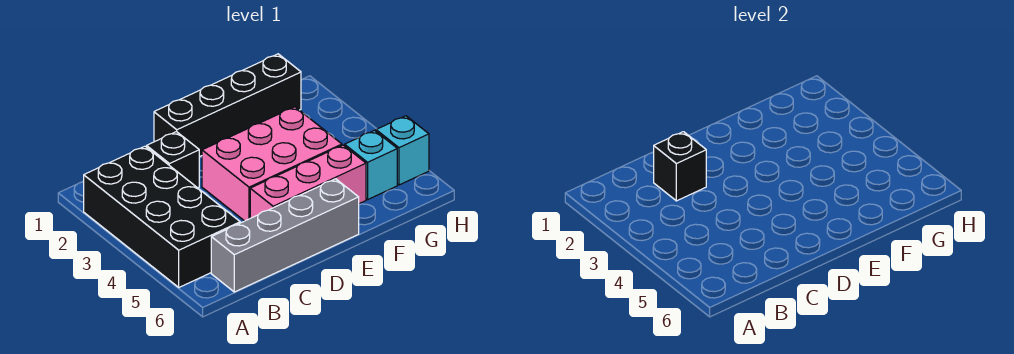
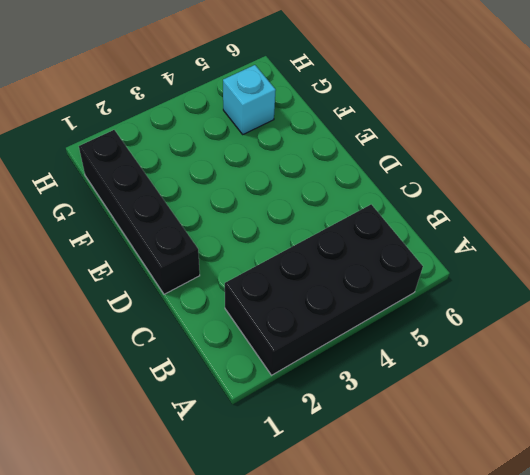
none -> grey brick B6:E6 level 1
none -> black brick C2 level 1

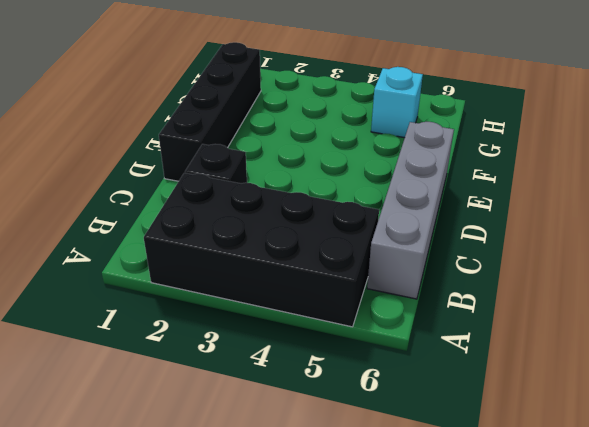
none -> pink brick D3:F4 level 1
none -> pink brick D5:F5 level 1

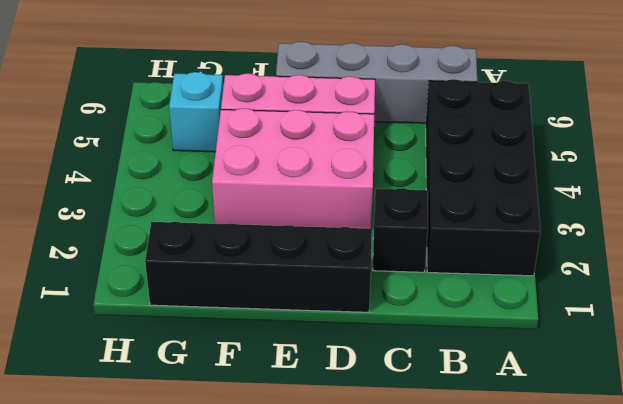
none -> cyan brick H5 level 1
none -> black brick C2 level 2

